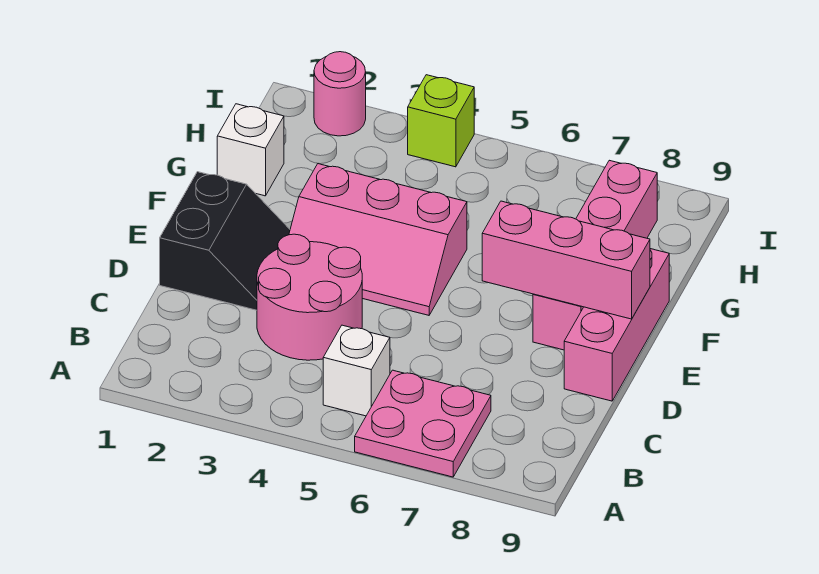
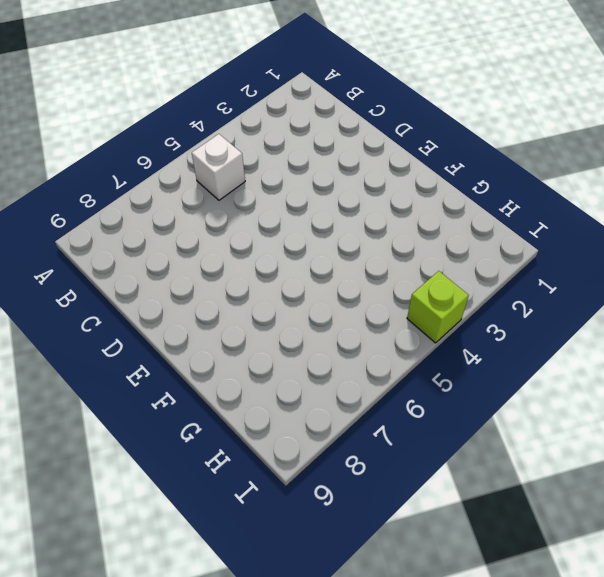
none -> pink plate A6:B7 level 1
none -> pink round brick C3:D4 level 1

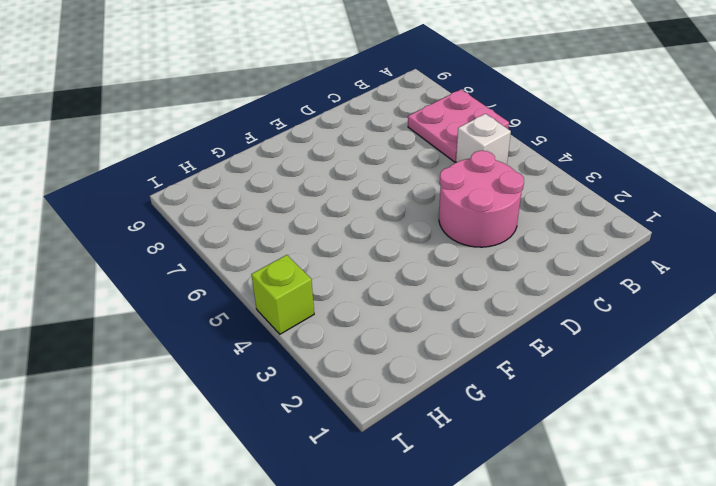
none -> black slope D1:E2 level 1 top 1
none -> pink brick D9:F9 level 1

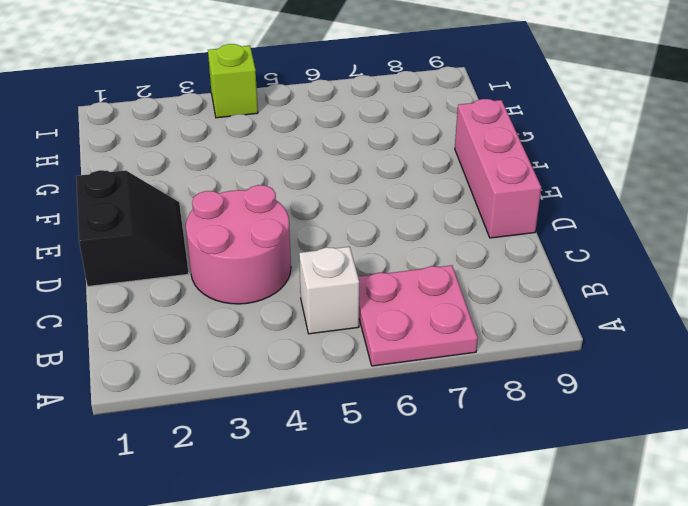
none -> pink slope E3:F5 level 1 top F
none -> pink brick E8:H8 level 1

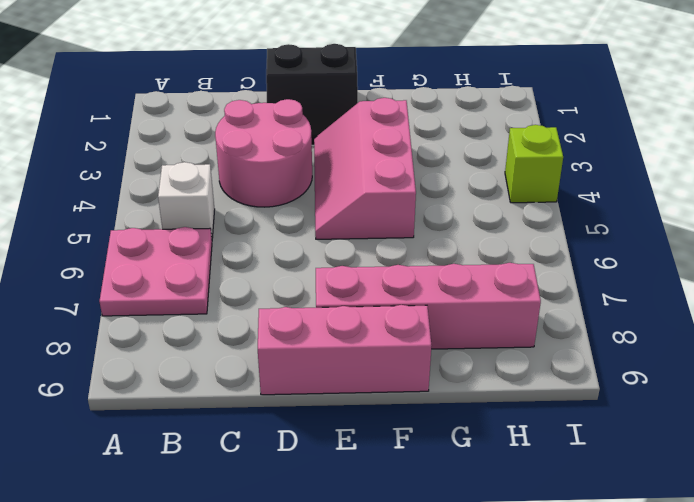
none -> white brick G1 level 1
none -> pink round brick I2 level 1

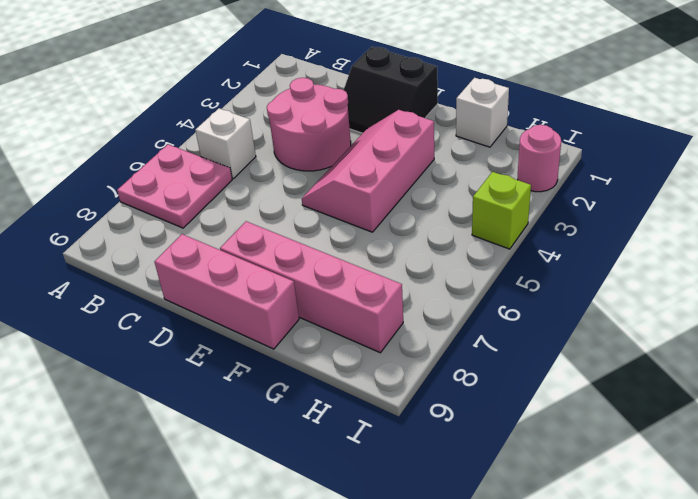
none -> pink brick E7:E9 level 2

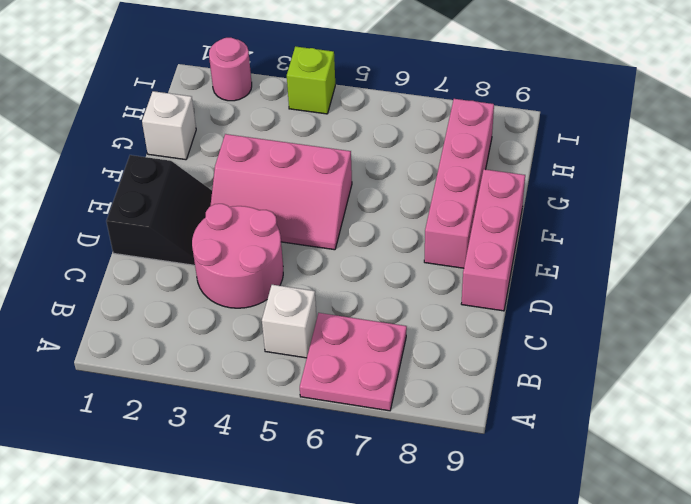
none -> pink brick E7:E9 level 2

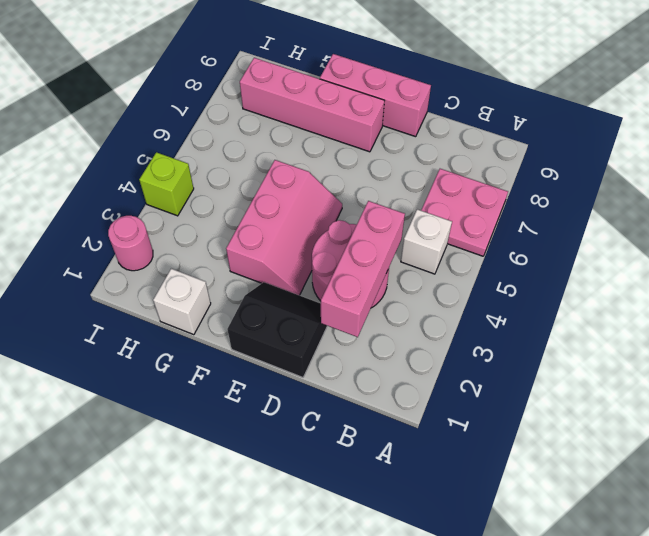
pink brick C2:C4 level 2 -> pink brick E7:E9 level 2

